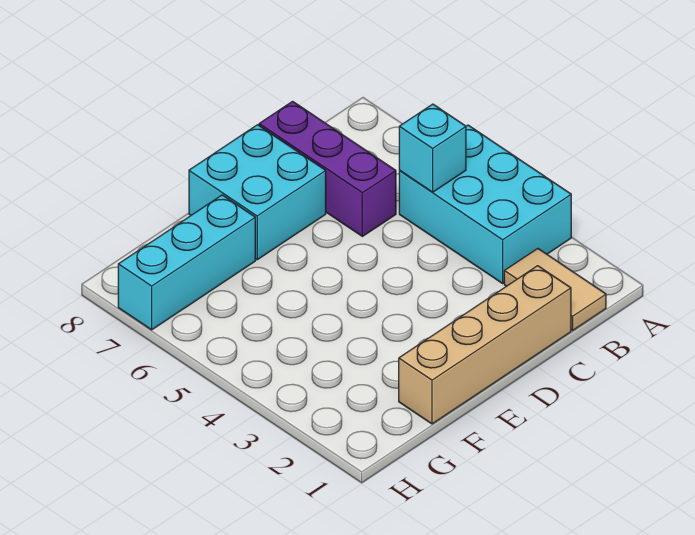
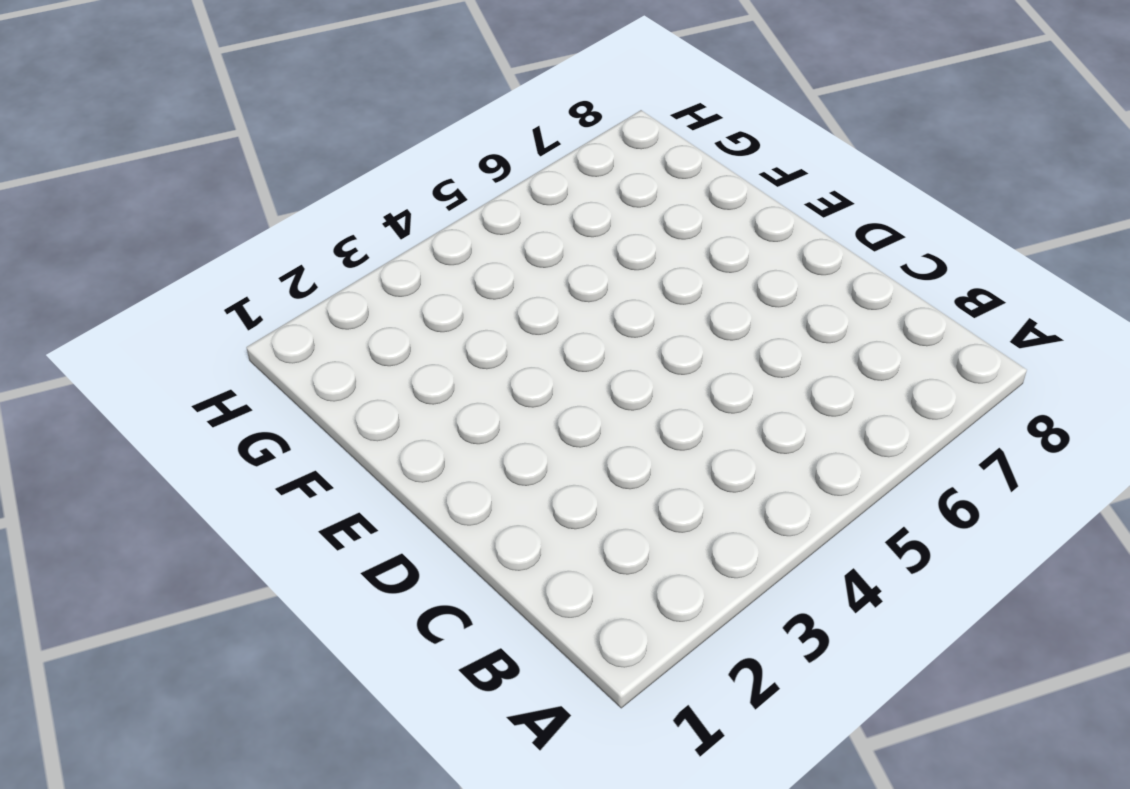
none -> cyan brick A3:B5 level 1
none -> tan tile B1:B2 level 1

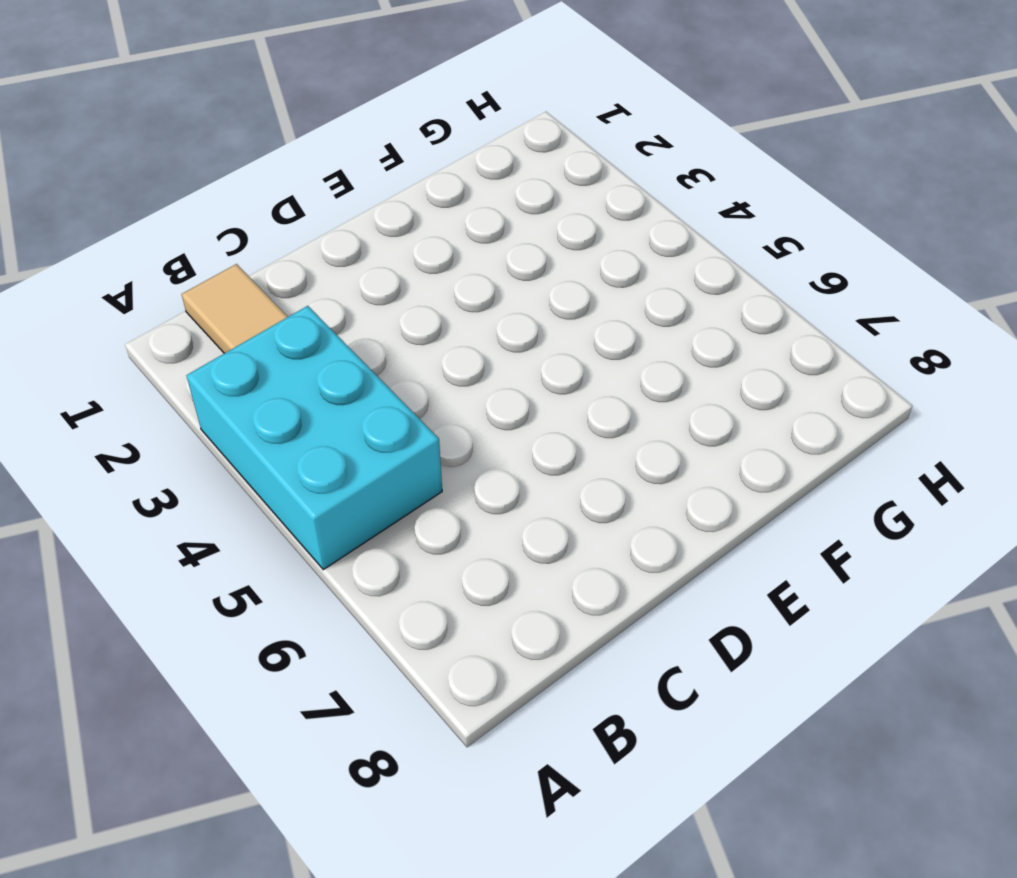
none -> tan brick C1:F1 level 1
none -> purple brick C6:C8 level 1

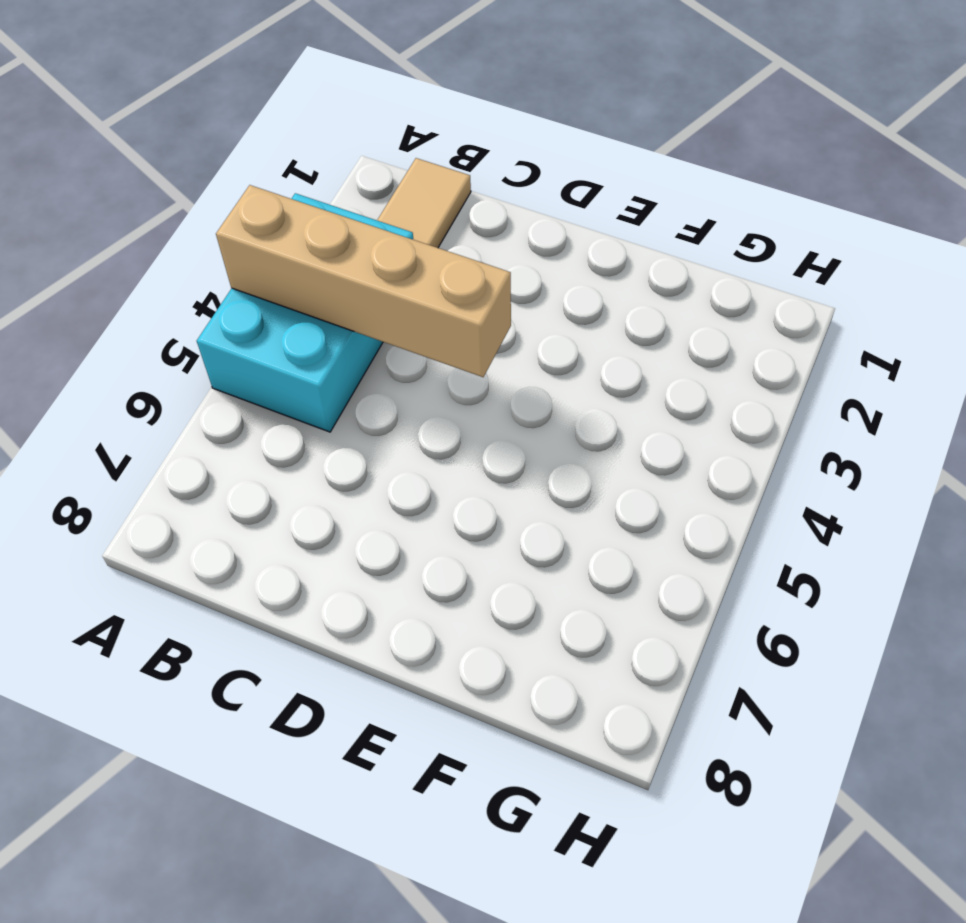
tan brick A4:D4 level 2 -> tan brick C1:F1 level 1
none -> purple brick C6:C8 level 1
none -> cyan brick D7:E8 level 1

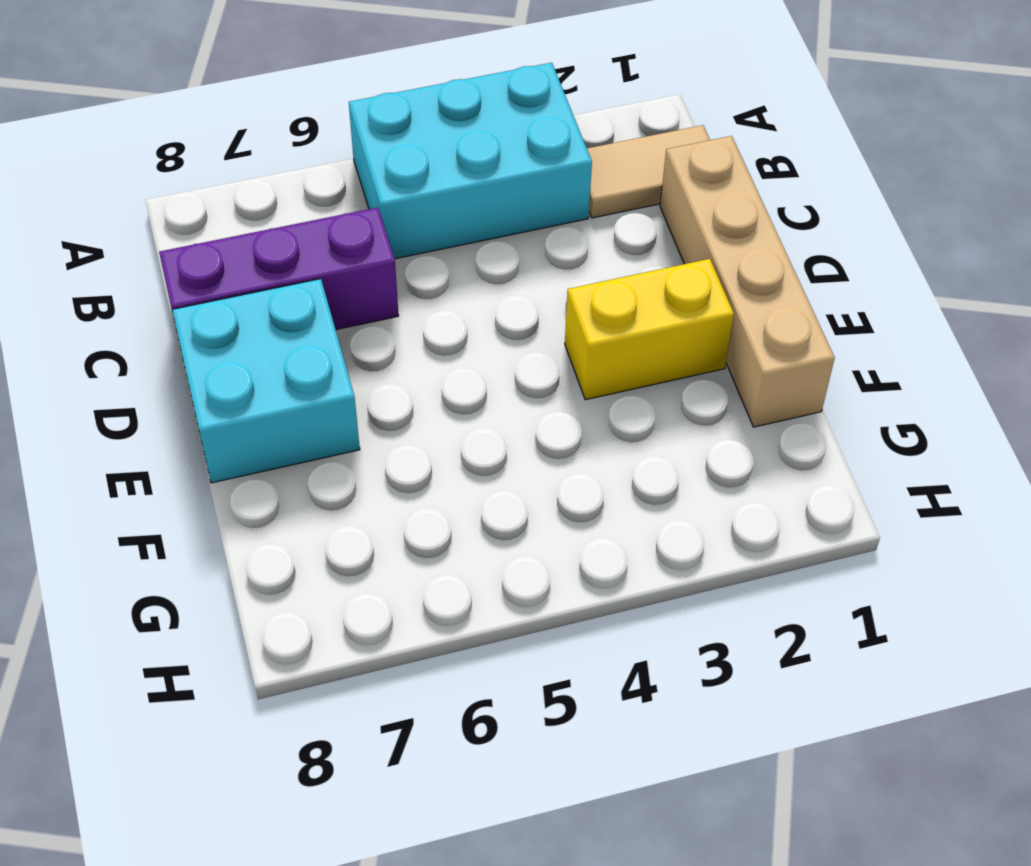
yellow brick E2:E3 level 1 -> none
none -> cyan brick F7:H7 level 1
none -> cyan brick B5 level 2

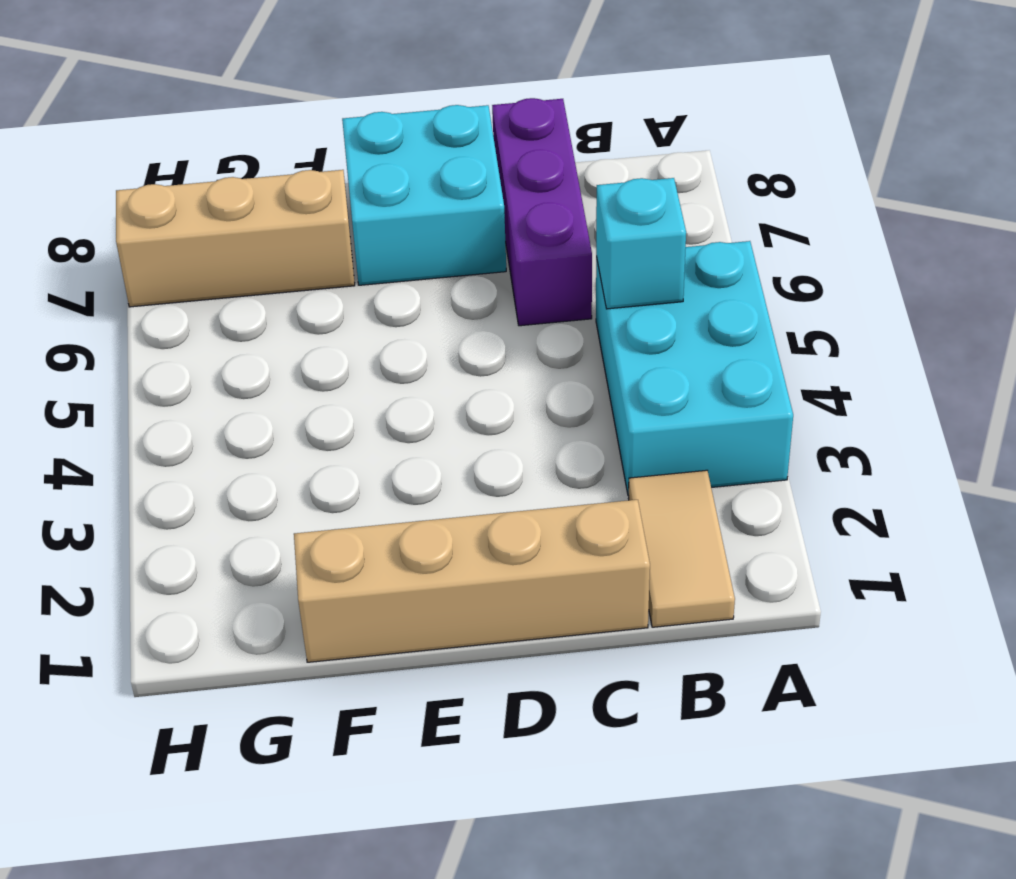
tan brick F7:H7 level 1 -> cyan brick F7:H7 level 1

